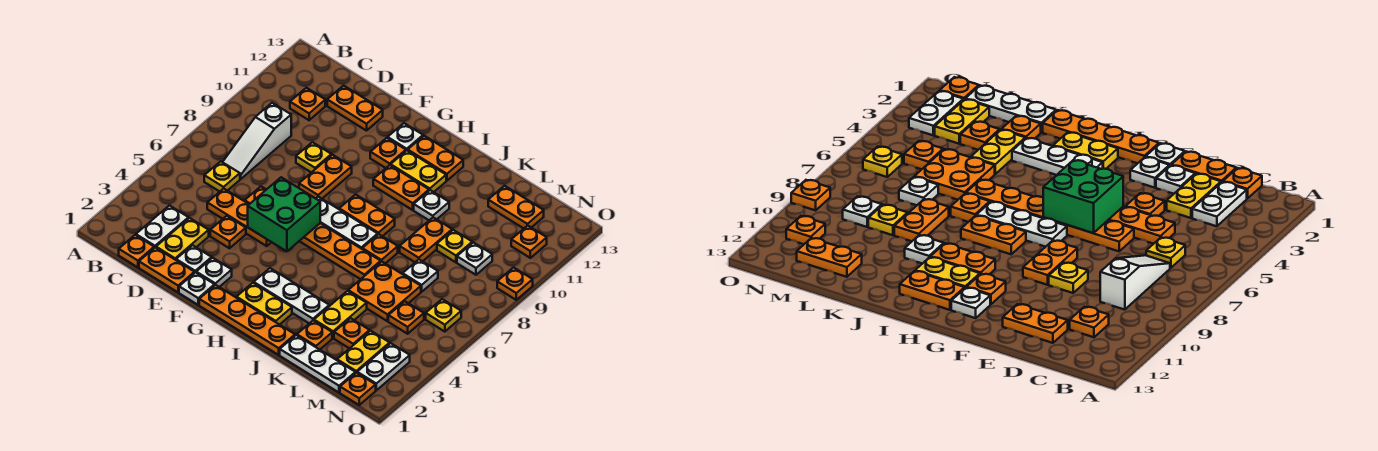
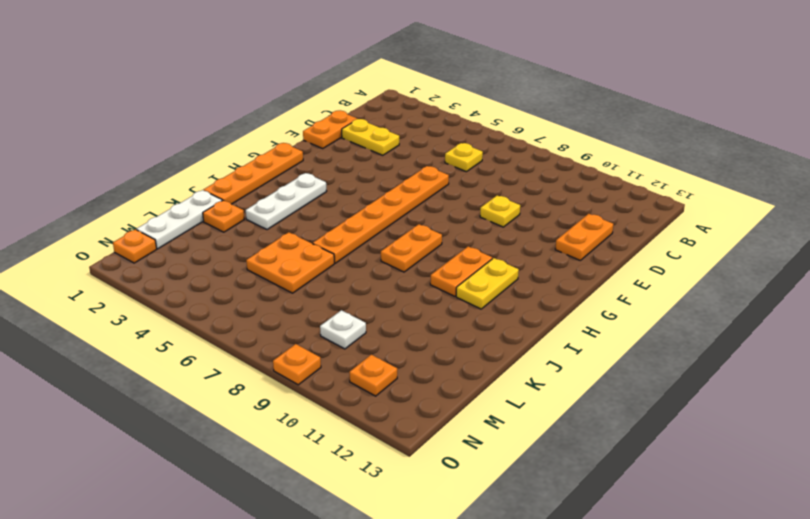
none -> orange plate C1 level 1
none -> white plate C2:C3 level 1
none -> white slope C7:C9 level 1 top 9
none -> orange plate C11 level 1

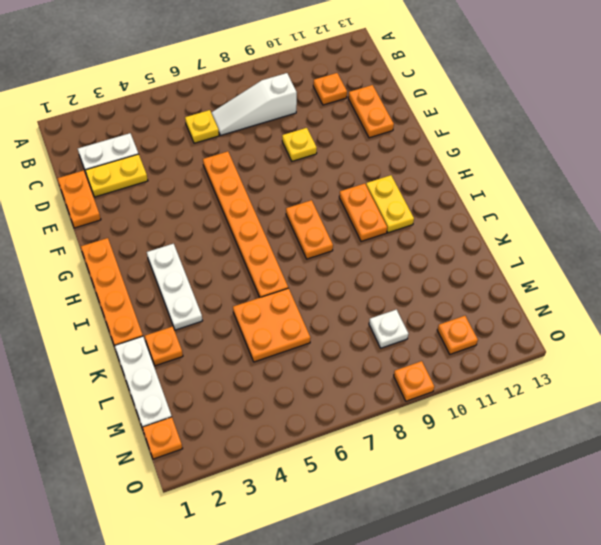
none -> orange plate C1 level 1
none -> orange plate D5:F5 level 1
none -> white plate E2 level 1
none -> orange plate E4 level 1

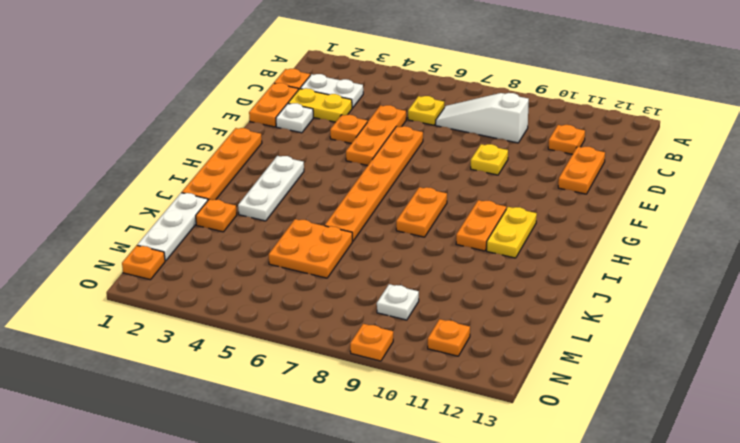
none -> white plate F1 level 1
none -> white plate F2 level 1
none -> orange plate F8:F9 level 1
none -> white plate G7:I7 level 1

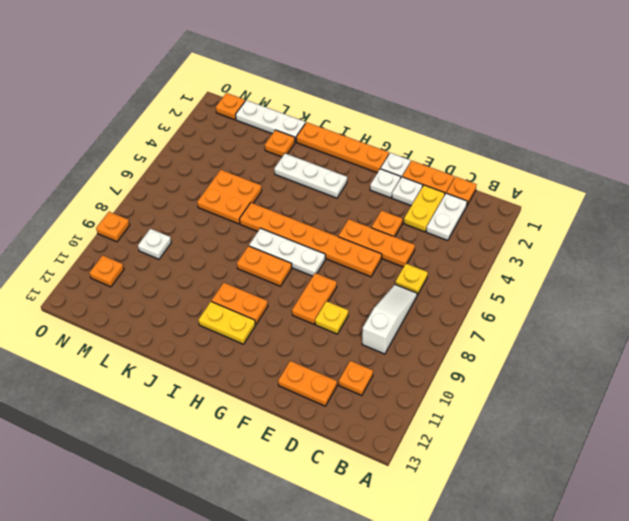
none -> orange plate G11 level 1
none -> white plate G12 level 1
none -> yellow plate H2:I2 level 1
none -> orange plate H12:I12 level 1

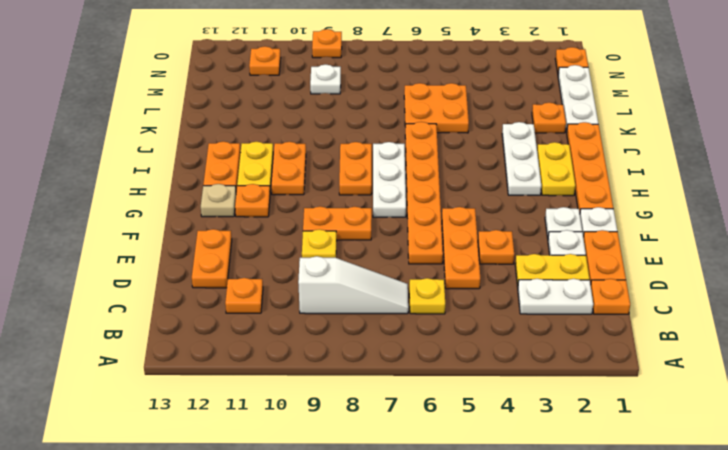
tan plate G12 level 1 -> white plate G12 level 1
none -> orange plate J7 level 1
none -> white plate J10 level 1
none -> yellow plate K3:K4 level 1
none -> orange plate K8:K9 level 1

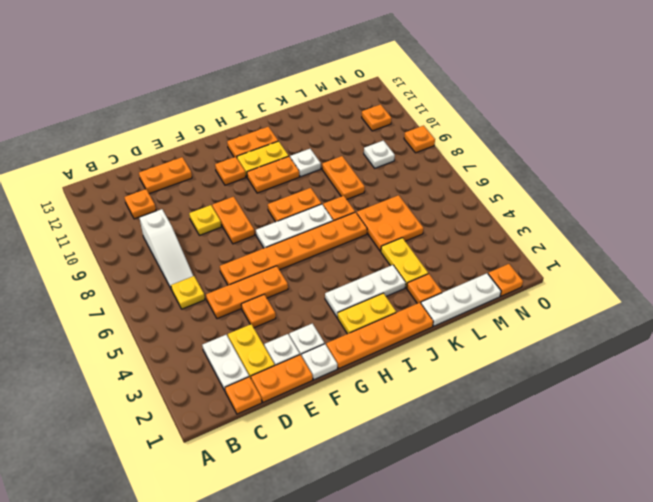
none -> white plate G12 level 1
none -> orange plate L3 level 1
none -> white plate L7 level 1
none -> yellow plate L9 level 1

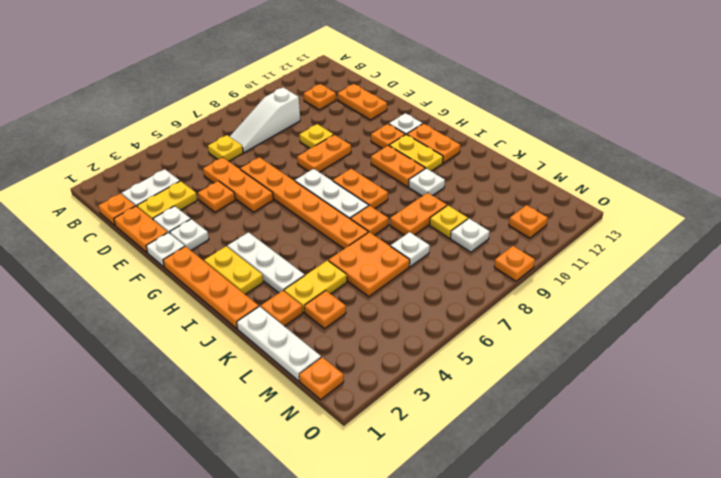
none -> orange plate L12:M12 level 1
none -> yellow plate M2:M3 level 1
none -> orange plate M5 level 1
none -> white plate N2:N3 level 1

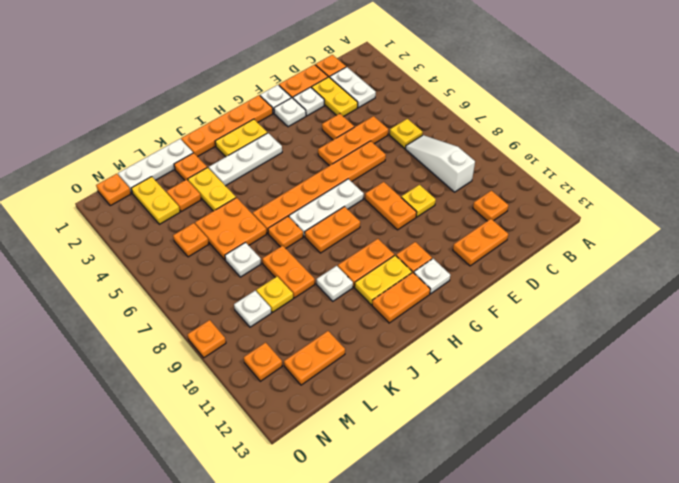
none -> white plate N2:N3 level 1
none -> yellow plate N6 level 1
none -> green brick F5:G6 level 2

